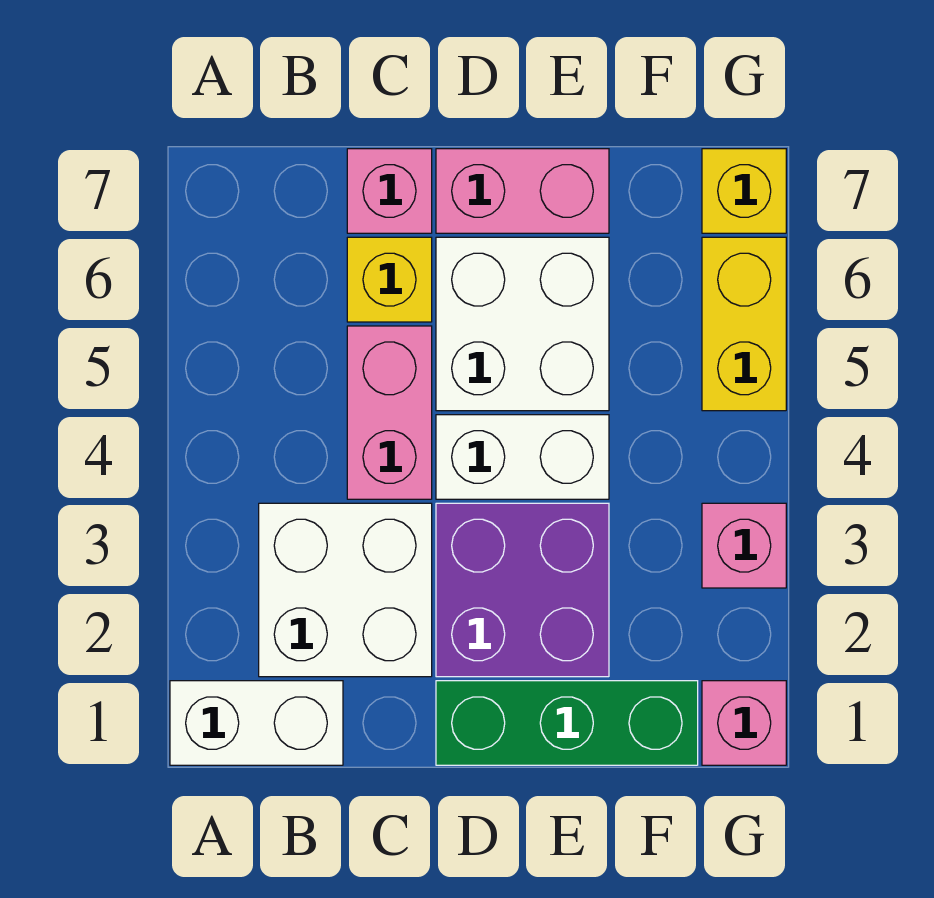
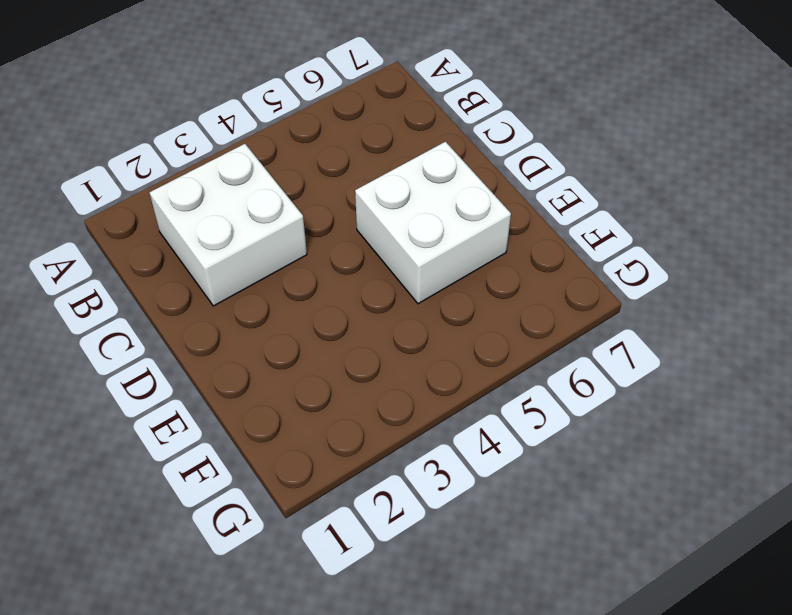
none -> white brick A1:B1 level 1
none -> pink brick C4:C5 level 1
none -> yellow brick C6 level 1

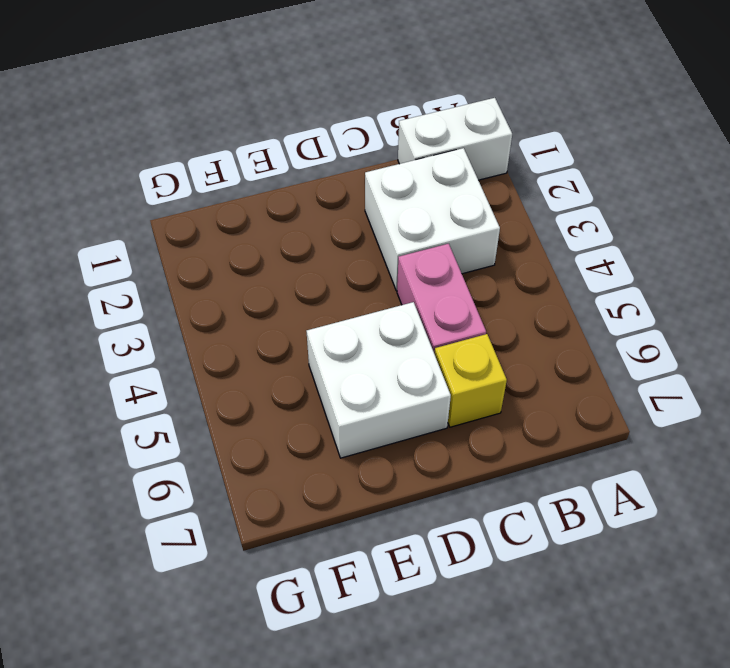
none -> pink brick C7 level 1
none -> green brick D1:F1 level 1
none -> purple brick D2:E3 level 1

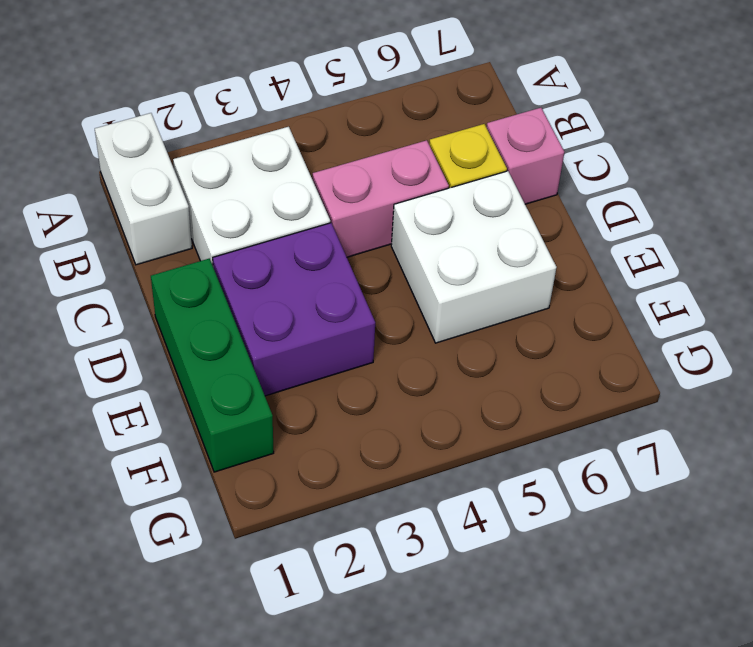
none -> white brick D4:E4 level 1
none -> pink brick D7:E7 level 1
none -> pink brick G1 level 1

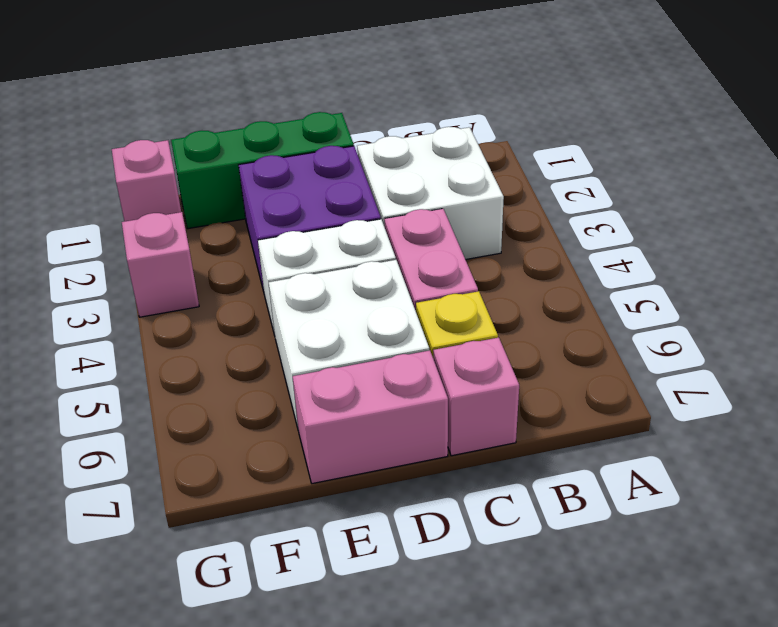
none -> white brick A1:B1 level 1
none -> yellow brick G5:G6 level 1
none -> yellow brick G7 level 1

